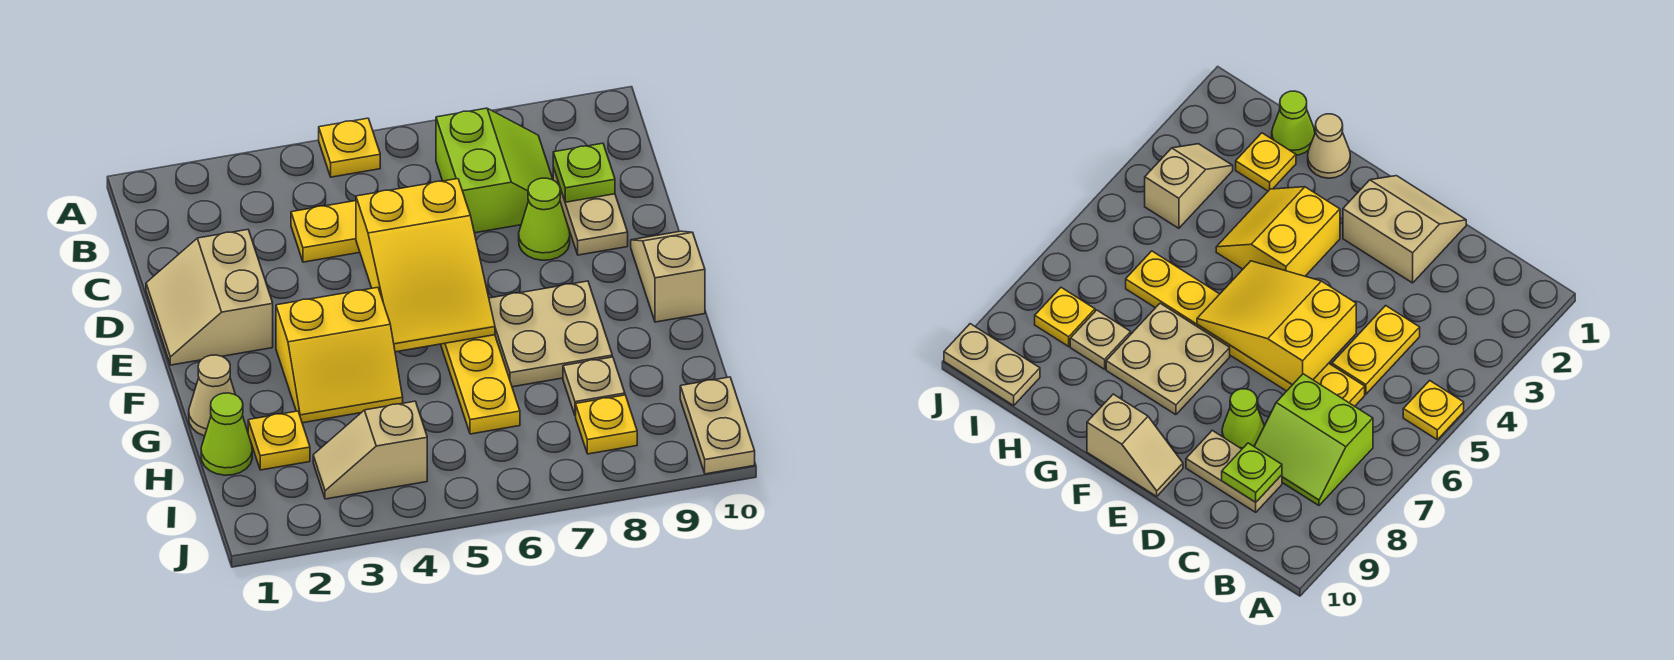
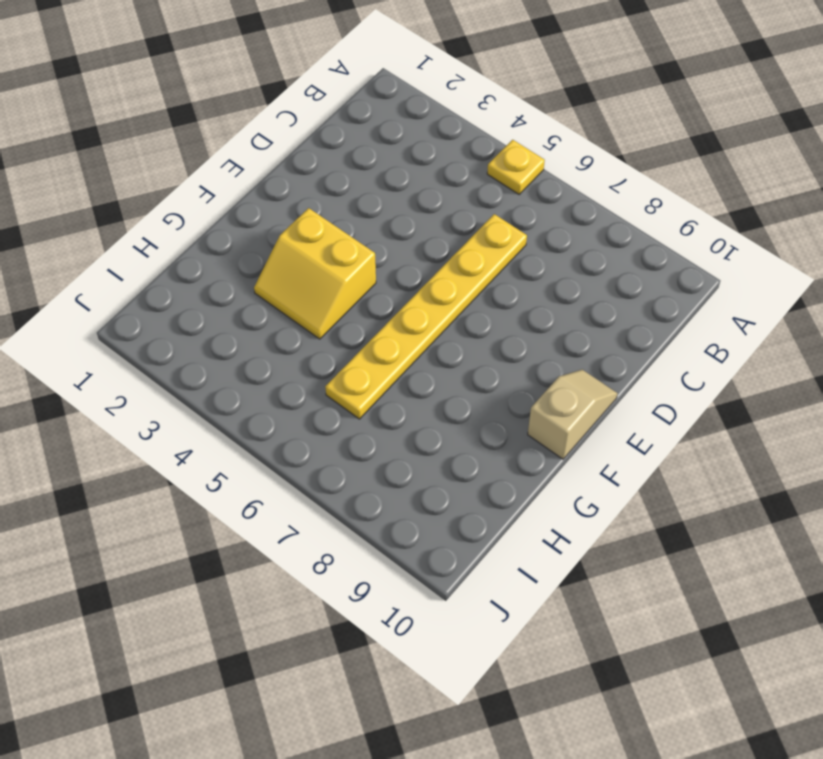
none -> lime slope B7:C8 level 1 top 7
none -> yellow plate C4:C5 level 1
none -> tan plate C9:D9 level 1

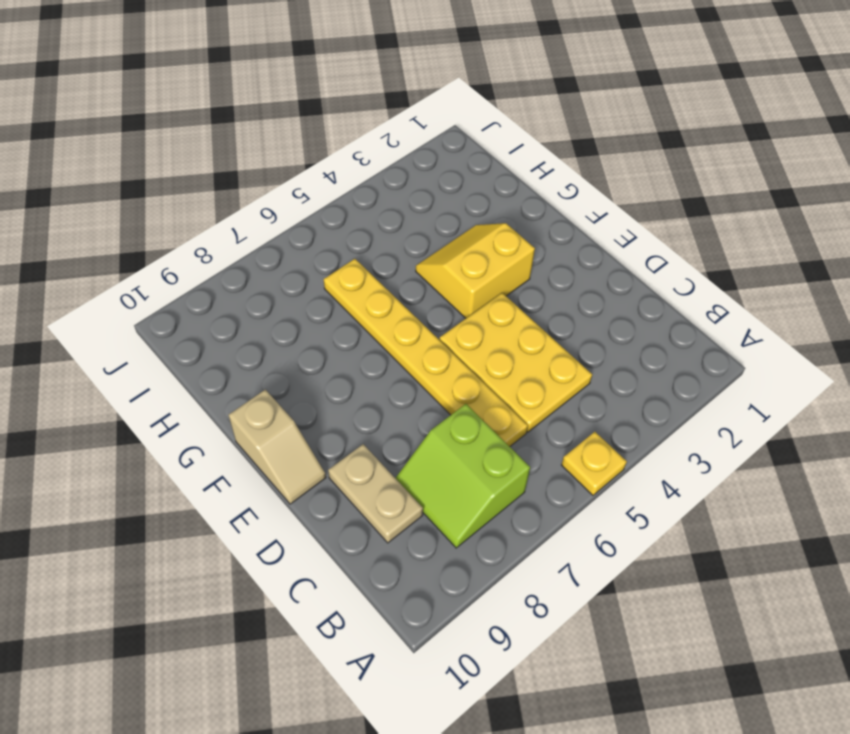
yellow plate C4:E5 level 1 -> yellow plate C4:C5 level 1
none -> tan slope D1:E2 level 1 top 2
none -> lime cone D8 level 1
none -> tan plate F7:G8 level 1

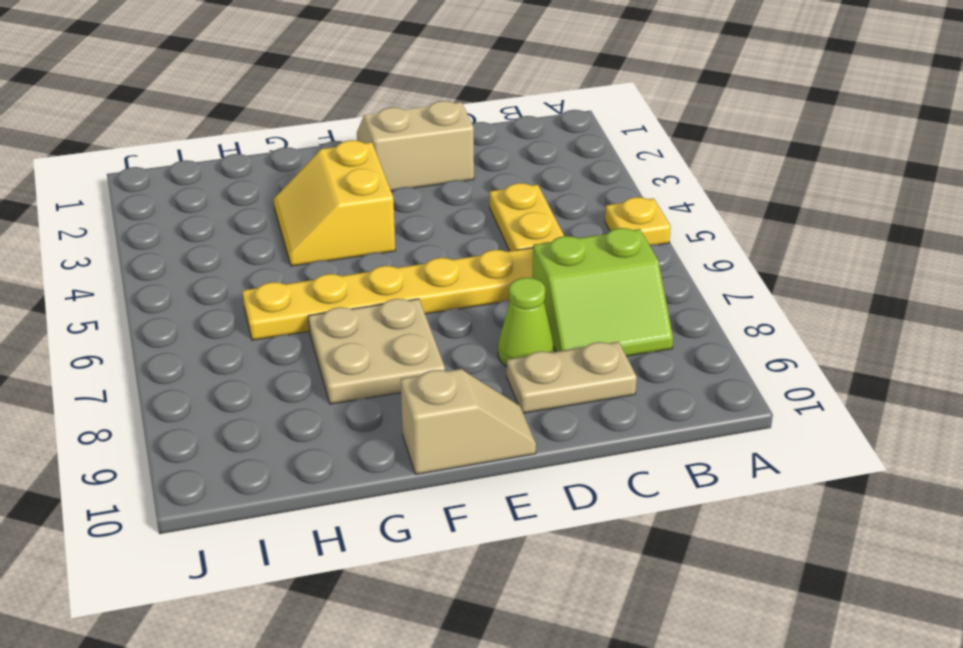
none -> tan cone G1 level 1
none -> lime cone H1 level 1
none -> yellow plate H2 level 1

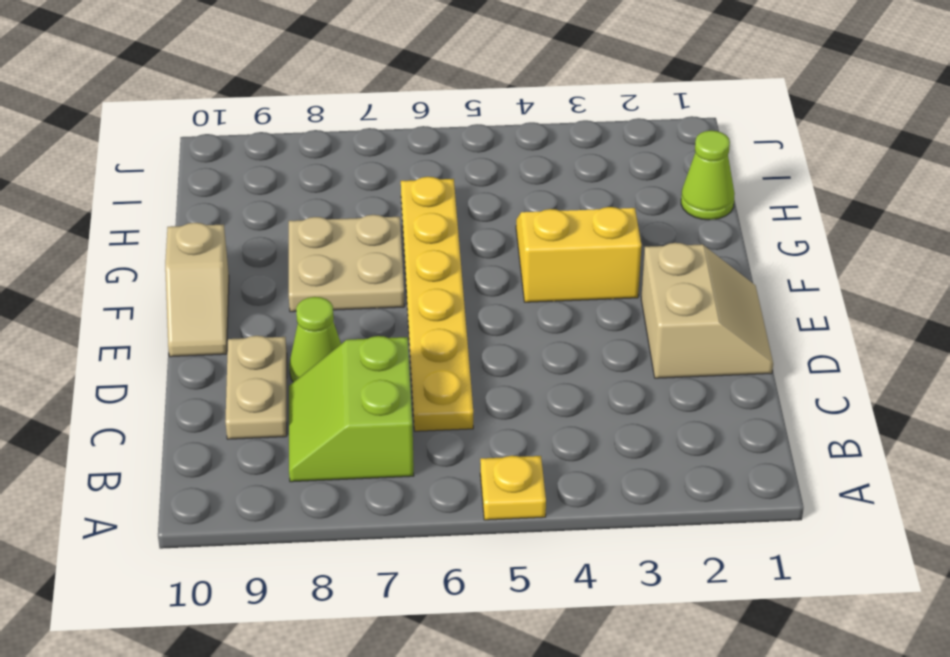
none -> yellow plate C4:C5 level 1
none -> tan cone G1 level 1
none -> yellow plate H2 level 1

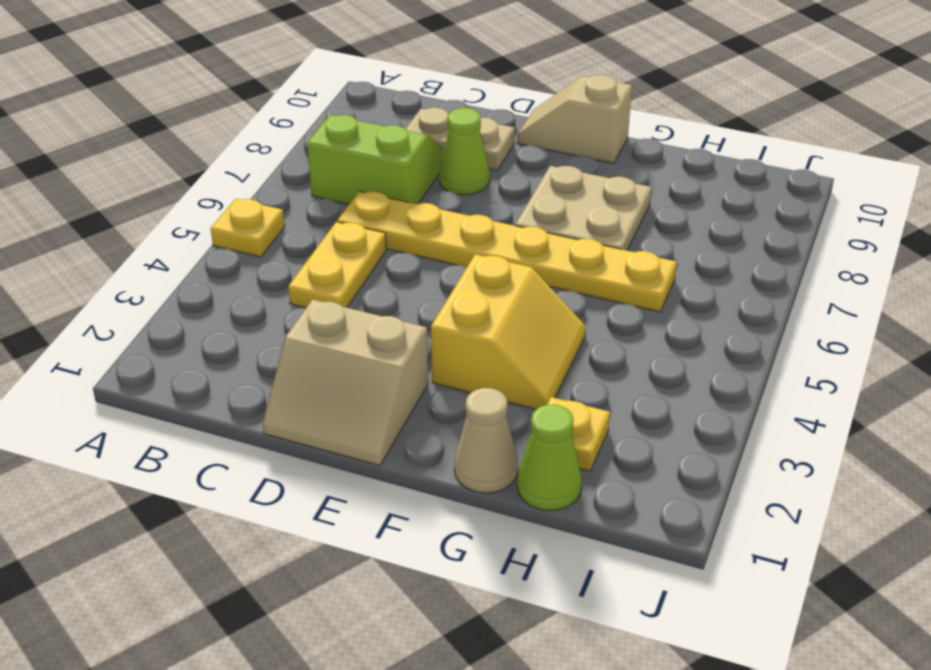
none -> tan plate H8 level 1
none -> tan slope I3:I4 level 1 top 4
none -> yellow plate I8 level 1

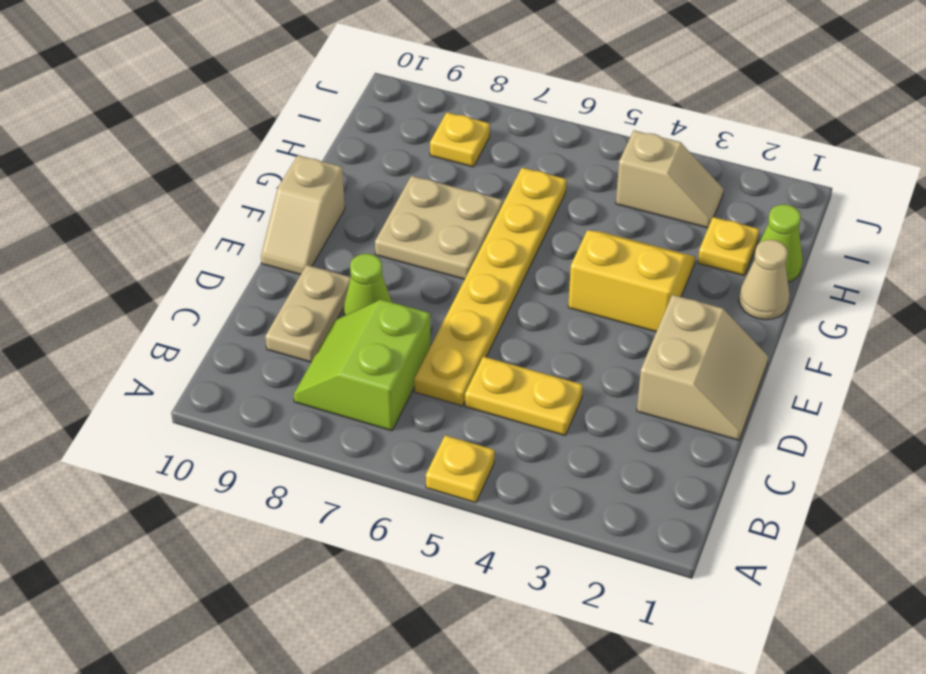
none -> tan plate H8 level 1
none -> tan plate I10:J10 level 1
none -> lime plate C9 level 2

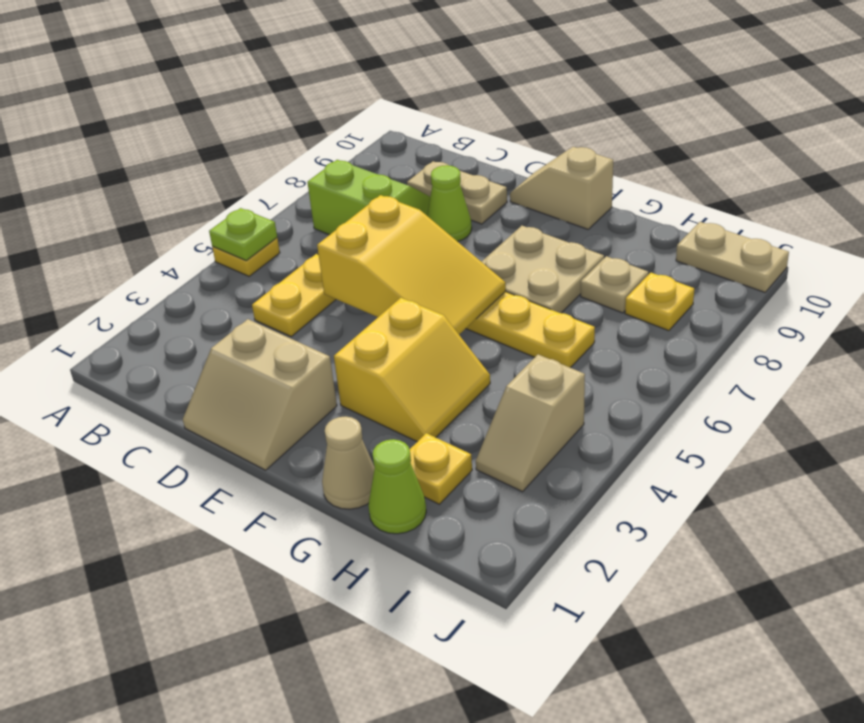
lime plate A5 level 2 -> lime plate C9 level 2

